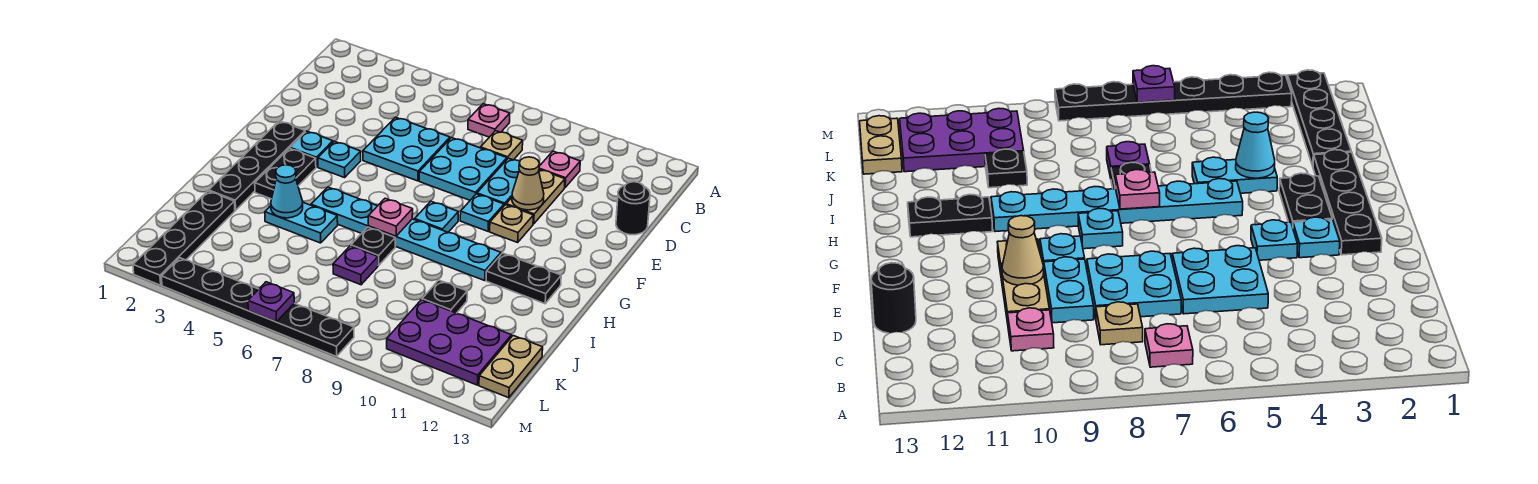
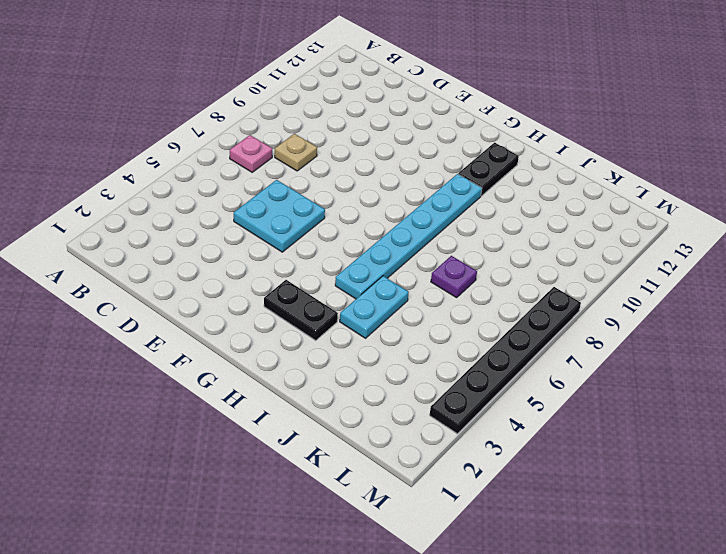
none -> pink plate C10 level 1
none -> cyan plate D7:E8 level 1
none -> cyan plate D9:E9 level 1

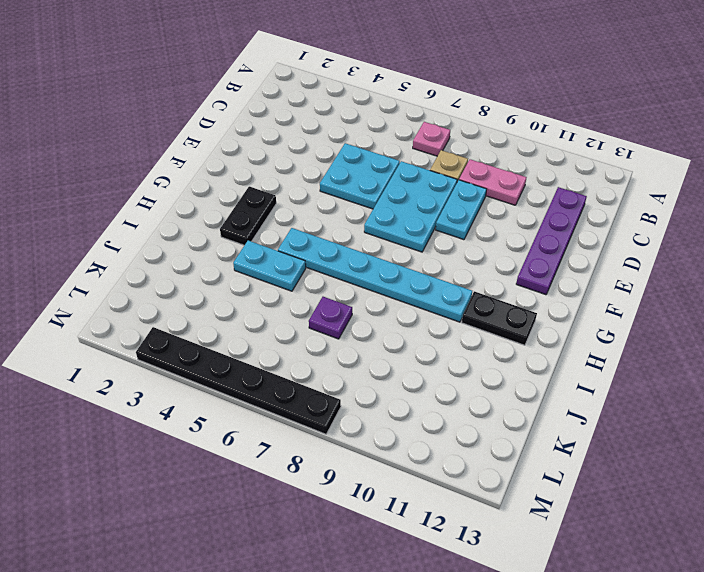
pink plate C9:C10 level 1 -> pink plate C10 level 1
purple plate C12:F12 level 1 -> none
cyan plate D7:F8 level 1 -> cyan plate D7:E8 level 1
none -> tan plate D10:E10 level 1
none -> black round brick D13 level 1
none -> black plate F2:I2 level 1

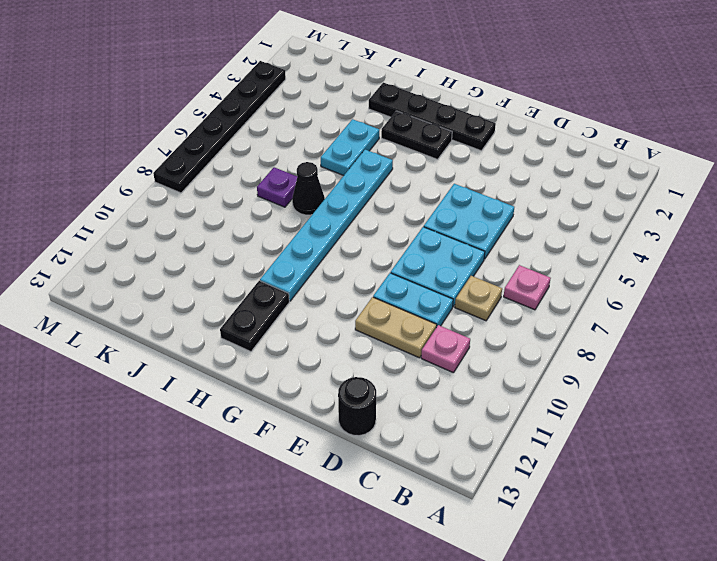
black cone I7 level 1 -> black plate I7 level 1
none -> cyan plate F3 level 1
none -> cyan plate F4 level 1
none -> cyan plate F9 level 1

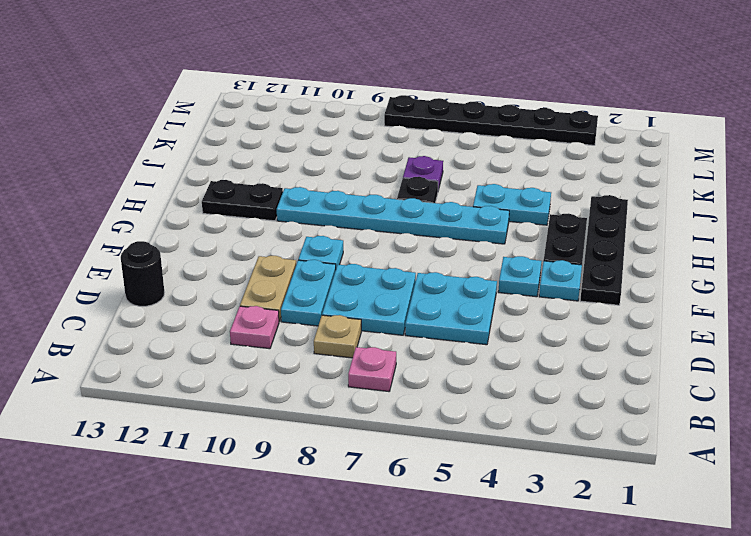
none -> tan plate F10 level 1
none -> cyan plate G8 level 1
none -> black plate J2:M2 level 1

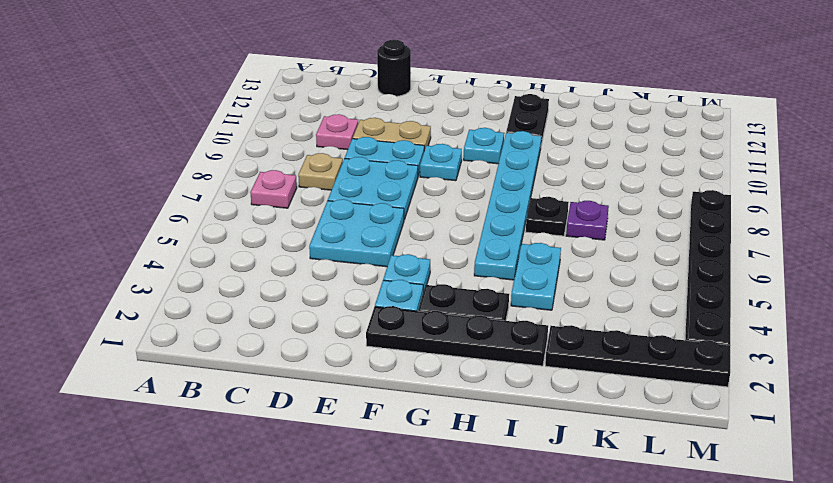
cyan plate G10 level 1 -> cyan plate G8 level 1
none -> tan plate F10 level 1
none -> black plate J10 level 1
none -> purple plate K10:L12 level 1

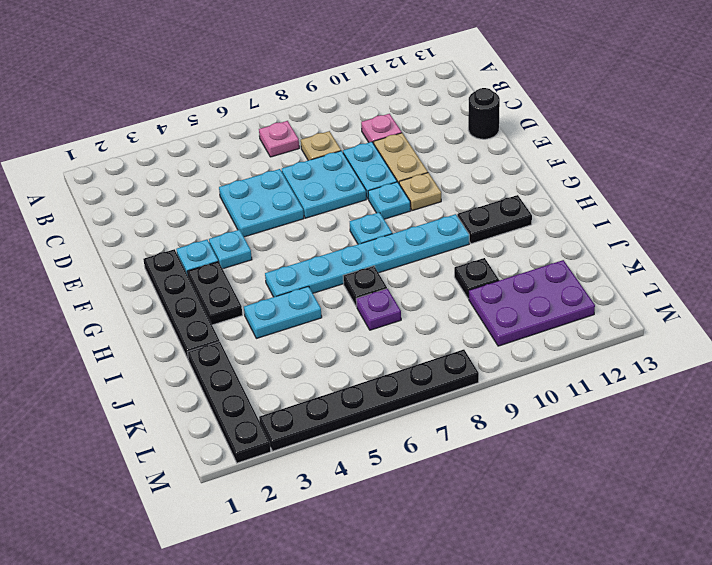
none -> tan plate K13:L13 level 1
none -> tan cone E10 level 2
none -> pink plate H7 level 2

